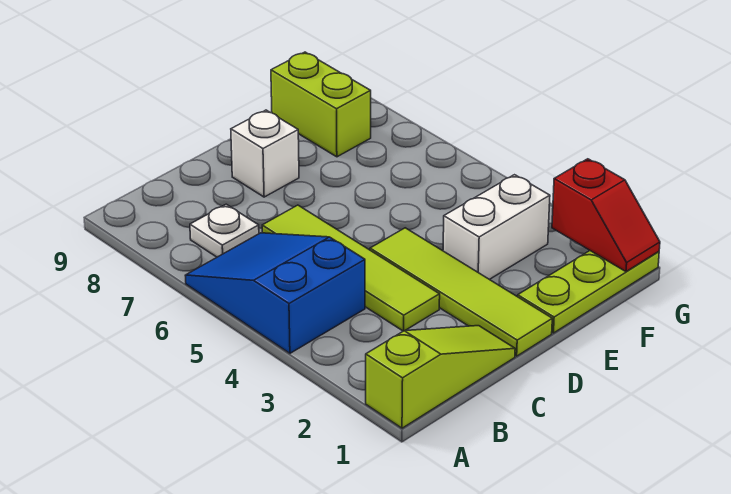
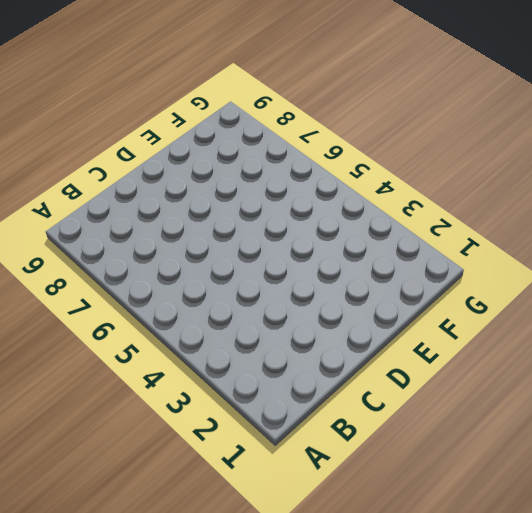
none -> lime slope A1:C1 level 1 top A
none -> blue slope A4:B6 level 1 top 4

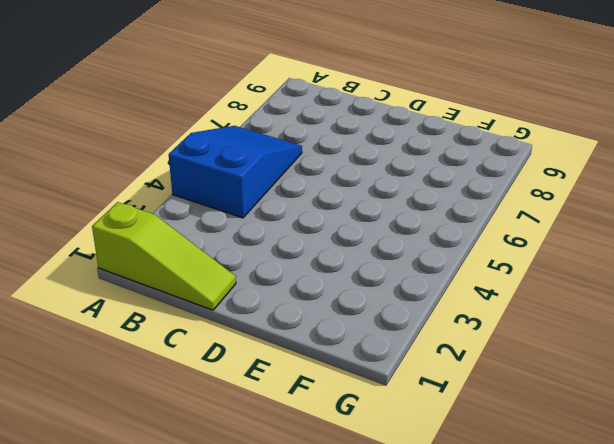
none -> white plate B7 level 1
none -> lime tile C3:C6 level 1

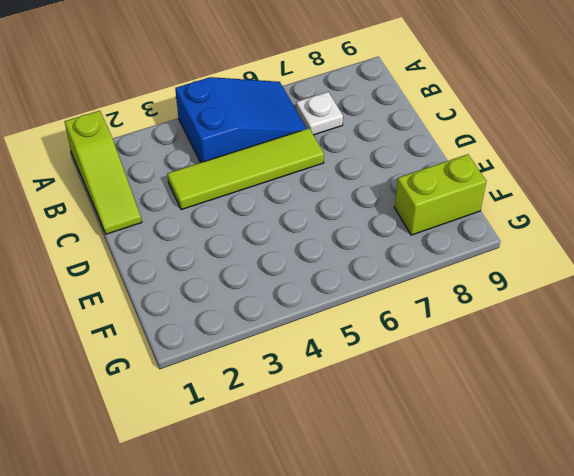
none -> lime tile D1:D4 level 1
none -> white brick D8 level 1

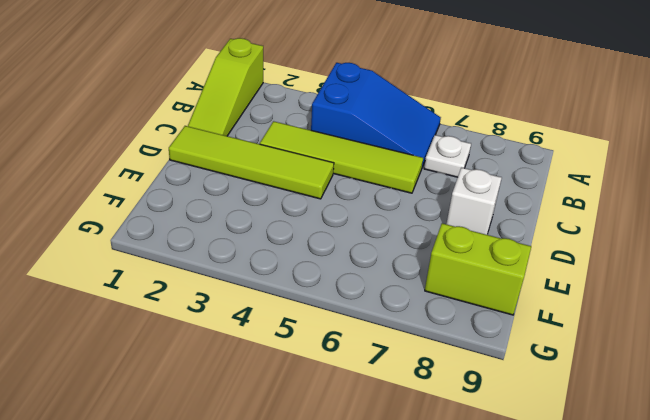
none -> lime plate E1:G1 level 1
none -> white brick E3:F3 level 1

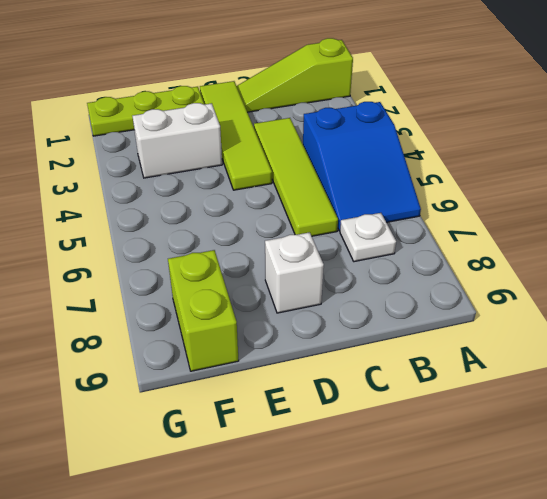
none -> red slope G1:G2 level 2 top 2

